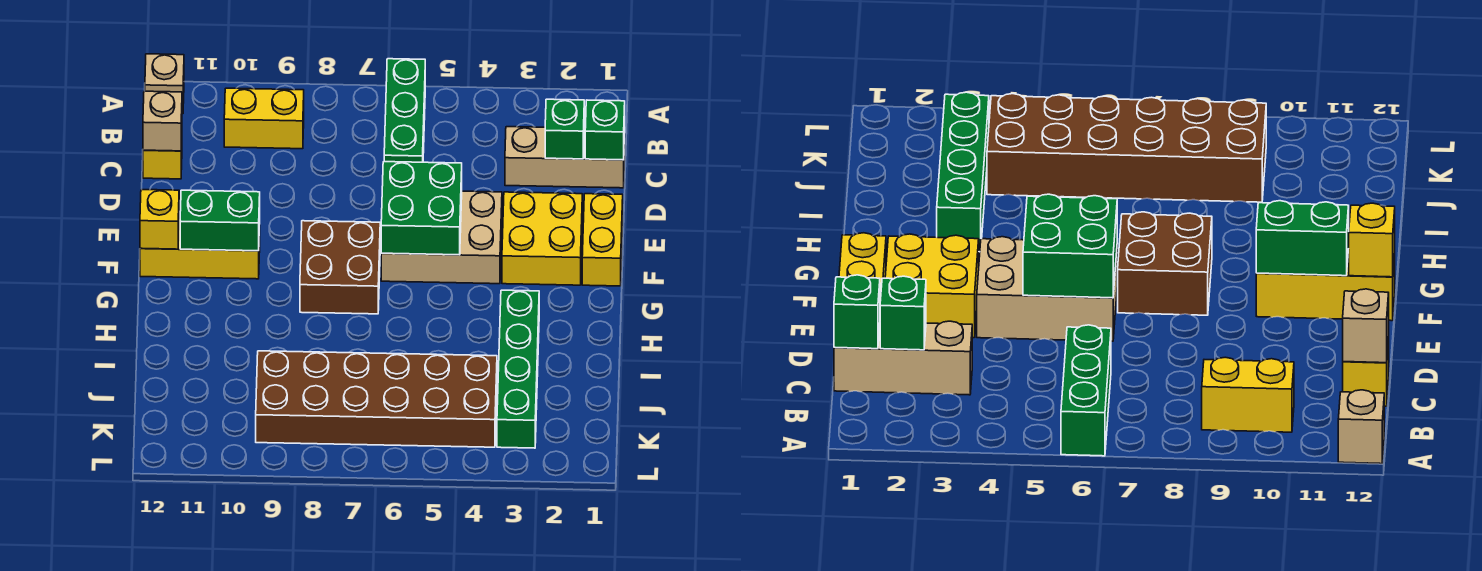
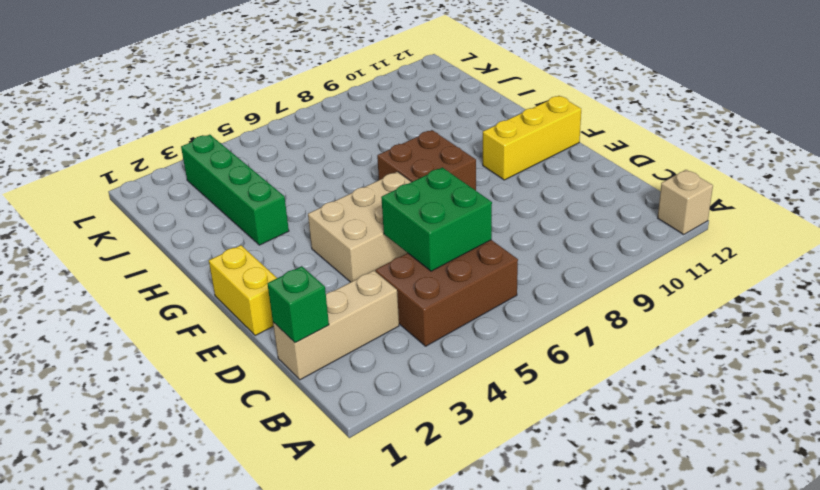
brown brick B4:C6 level 1 -> green brick A6:C6 level 1
green brick C5:D6 level 2 -> green brick E5:F6 level 2
none -> yellow brick B9:B10 level 1
none -> yellow brick C12 level 1
none -> yellow brick E2:F3 level 1

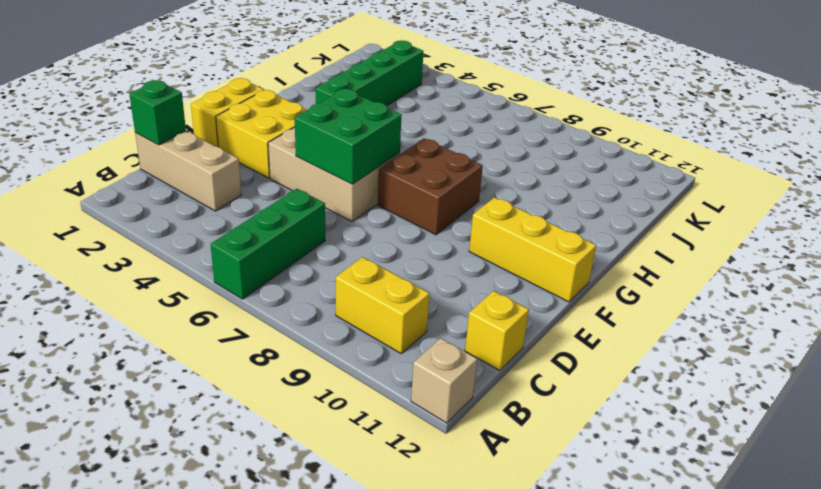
none -> brown brick J4:K9 level 1
none -> green brick C2 level 2
none -> tan brick C12 level 2

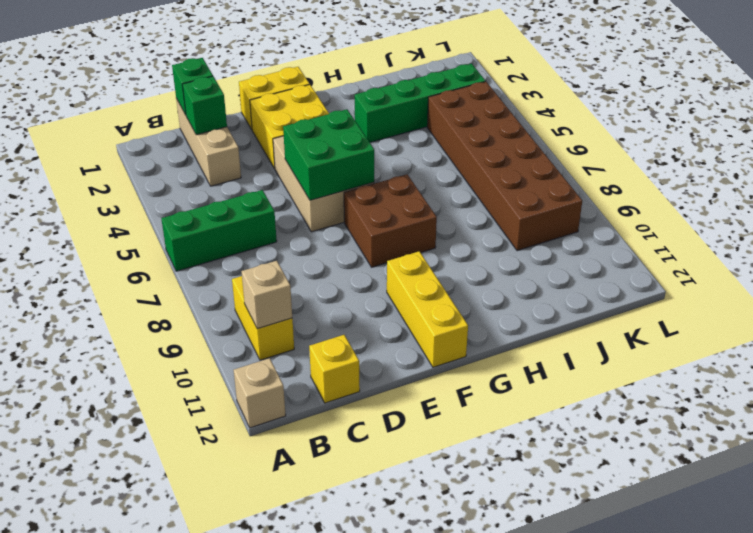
tan brick B10 level 2 -> tan brick C12 level 2
none -> green brick F10:F11 level 2
none -> yellow brick F12 level 2

